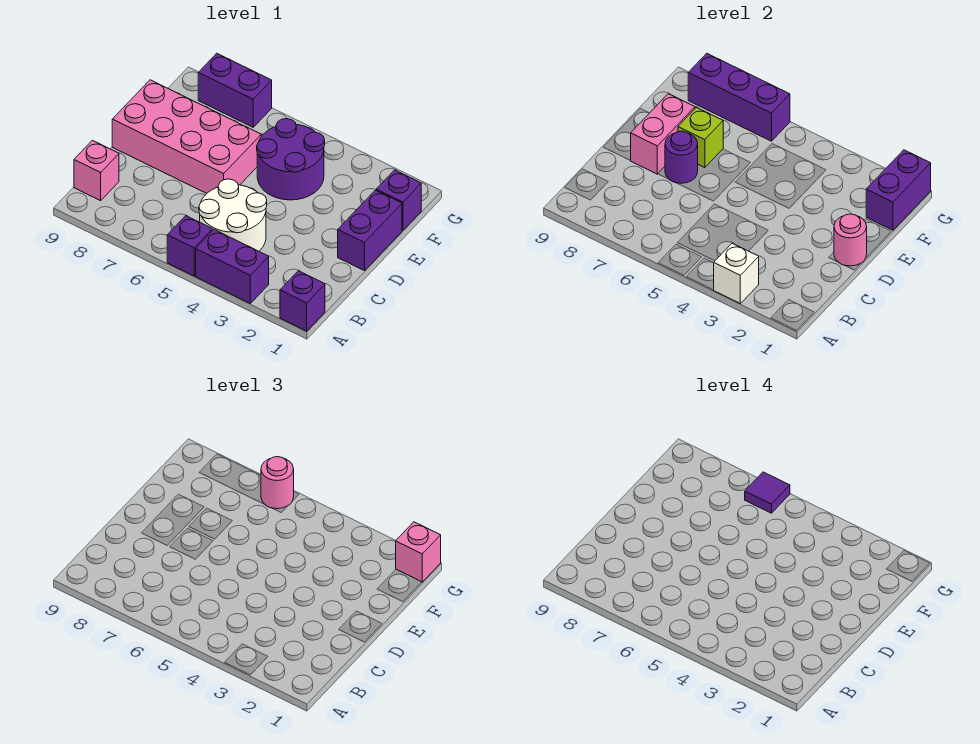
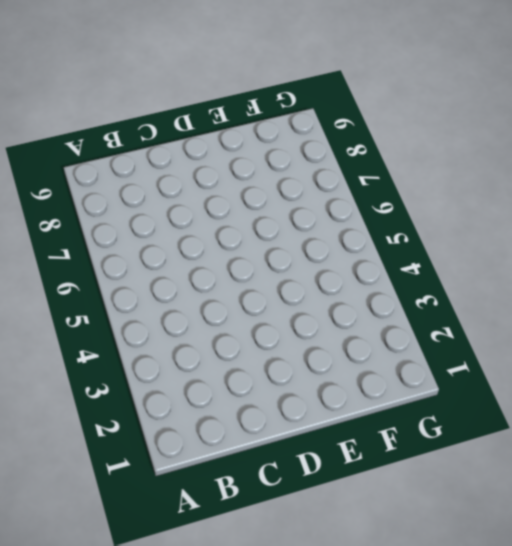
none -> purple brick A1 level 1
none -> purple brick A3:A4 level 1
none -> purple brick A5 level 1

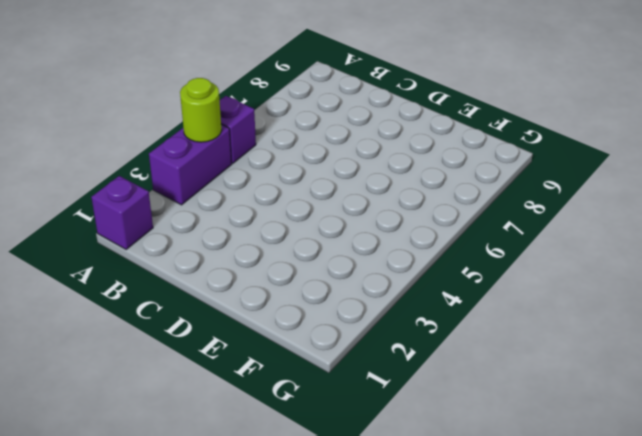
lime round brick A4 level 2 -> none
none -> white round brick B4:C5 level 1
none -> pink brick B9 level 1
none -> purple brick D1:E1 level 1

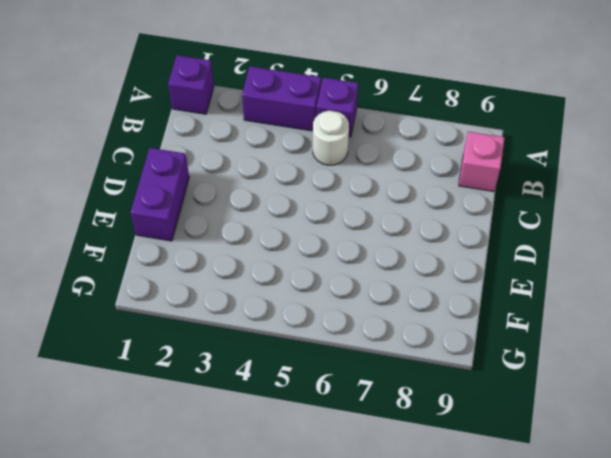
white round brick B5 level 1 -> white round brick B4:C5 level 1
none -> pink brick D6:E9 level 1
none -> purple round brick E4:F5 level 1
none -> purple brick F1 level 1

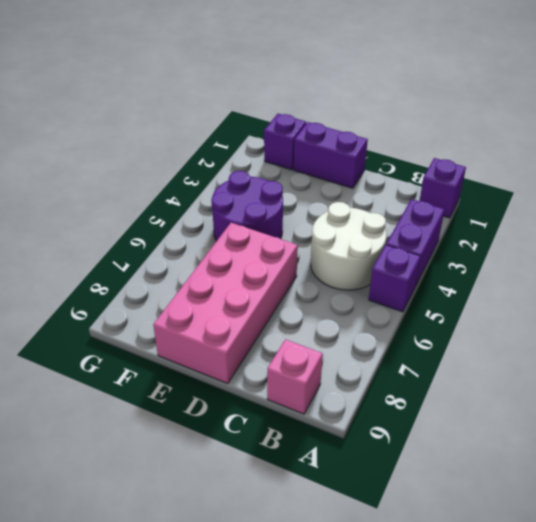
none -> purple brick G7:G8 level 1
none -> white brick A3 level 2
none -> pink round brick D1 level 2

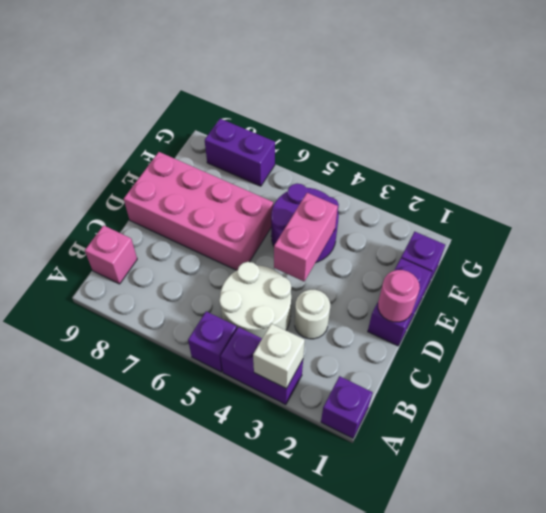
white round brick C3 level 1 -> none
pink brick D4:E4 level 2 -> pink brick D8:E8 level 2
none -> purple round brick D7 level 2
none -> lime brick E7 level 2
none -> purple brick F1:G1 level 2

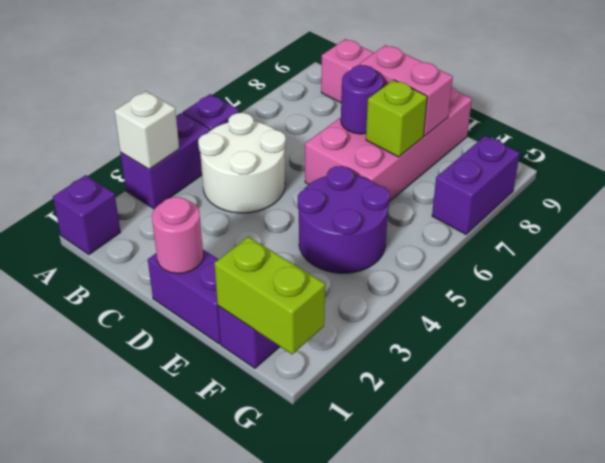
lime brick F1:G1 level 2 -> purple brick F1:G1 level 2
none -> purple brick G6:G8 level 2
none -> pink brick G1 level 3
none -> pink round brick G6 level 3

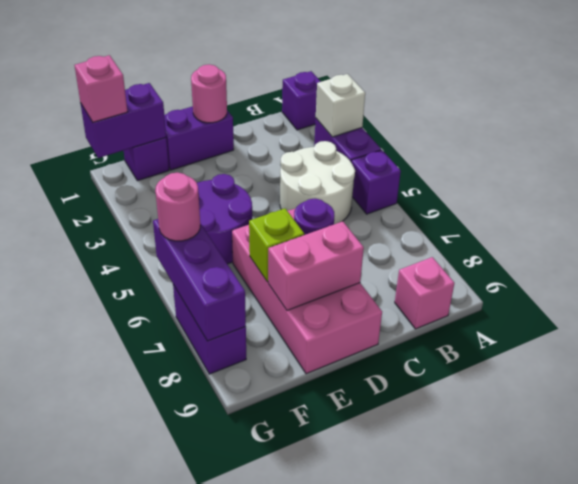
none -> purple tile G6 level 4

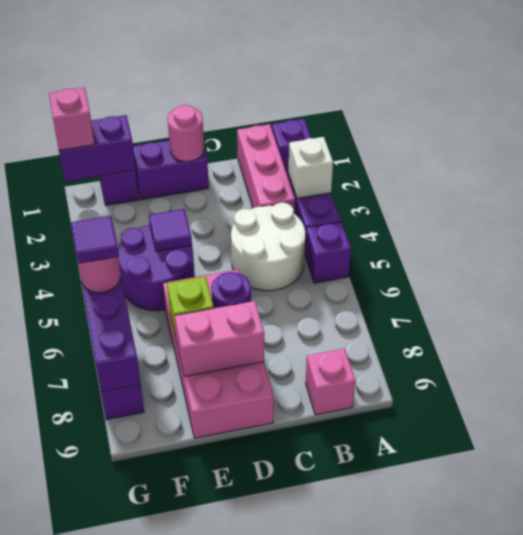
pink brick B1:B3 level 1 -> none
purple tile E4 level 2 -> none

